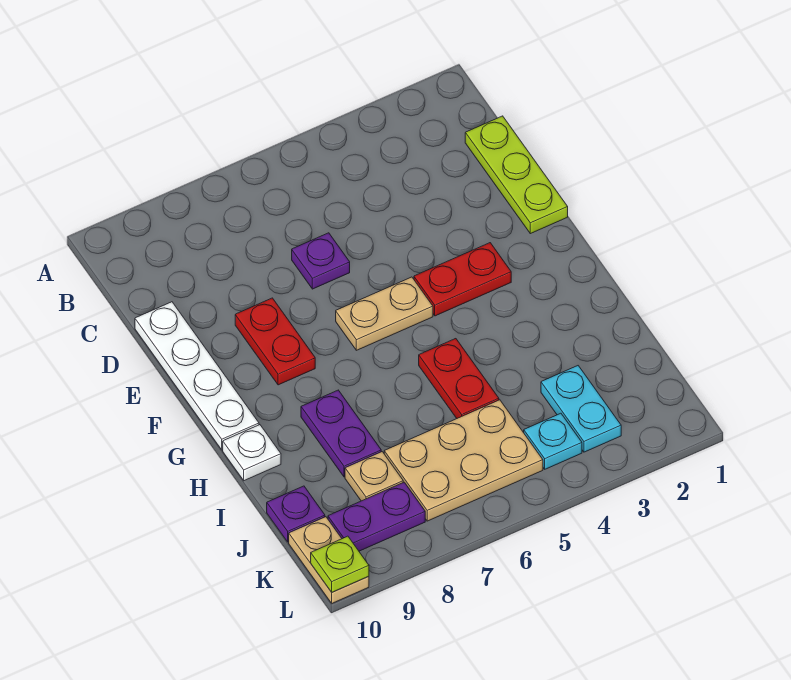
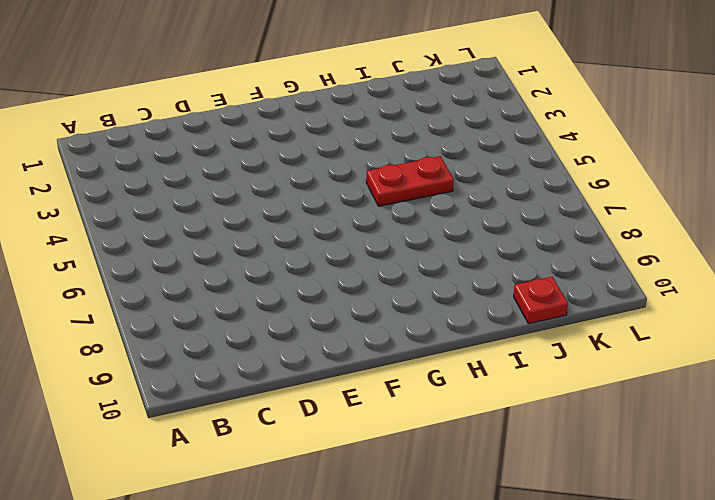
red plate J10 level 1 -> purple plate J10 level 1
none -> lime plate C1:E1 level 1
none -> purple plate D6 level 1
none -> white plate D10:G10 level 1

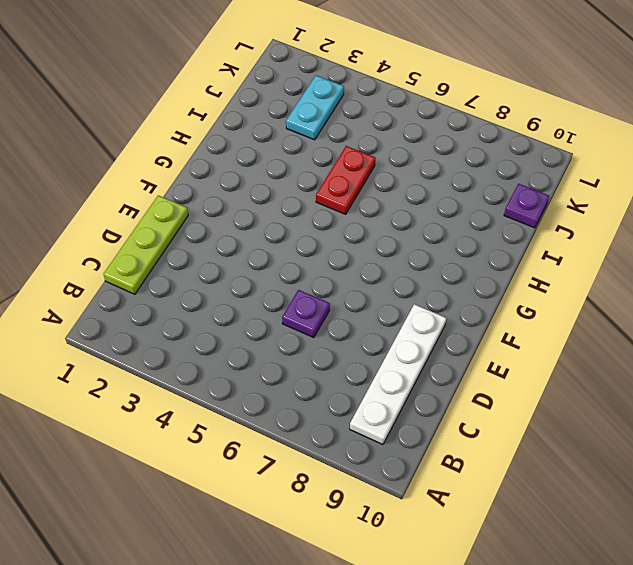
white plate B9:E9 level 1 -> white plate D10:G10 level 1
none -> red plate E8:F8 level 1
none -> red plate F3:F4 level 1
none -> tan plate F5:F6 level 1

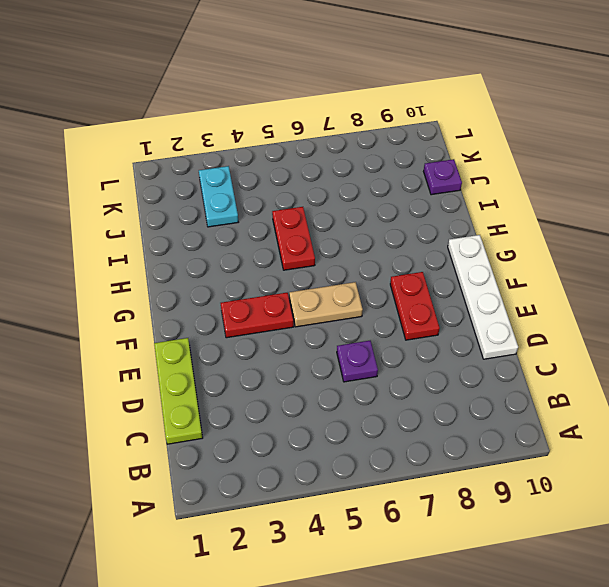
none -> purple plate H8:I8 level 1
none -> white plate H10 level 1
none -> tan plate J5:K7 level 1

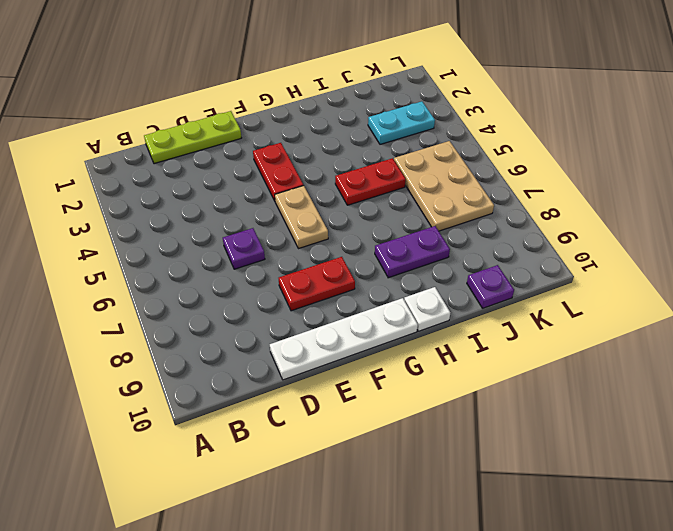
none -> tan plate J8 level 1
none -> cyan plate K4 level 1
none -> purple plate K8:K9 level 1

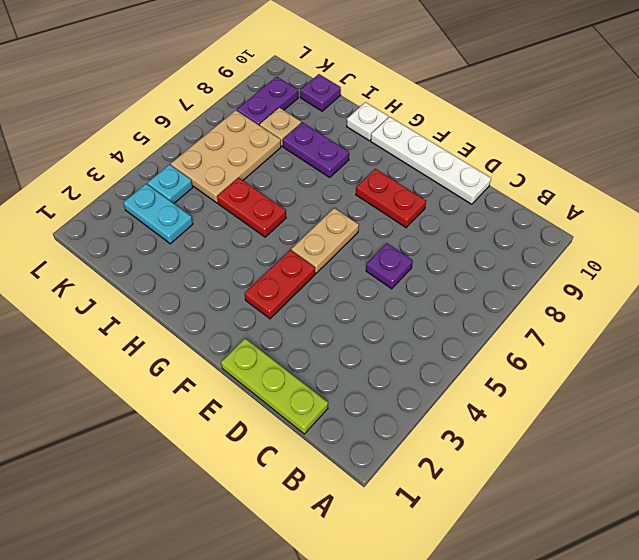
none -> tan plate K10:L10 level 1
none -> lime plate L10 level 2

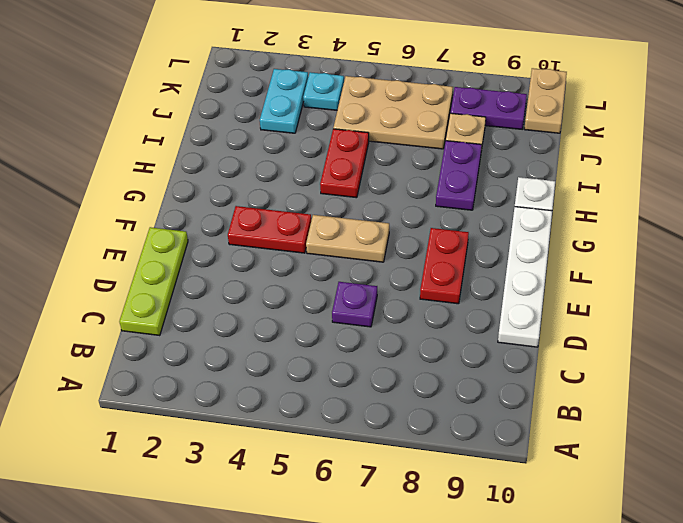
none -> purple plate J10 level 1
none -> lime plate L10 level 2

